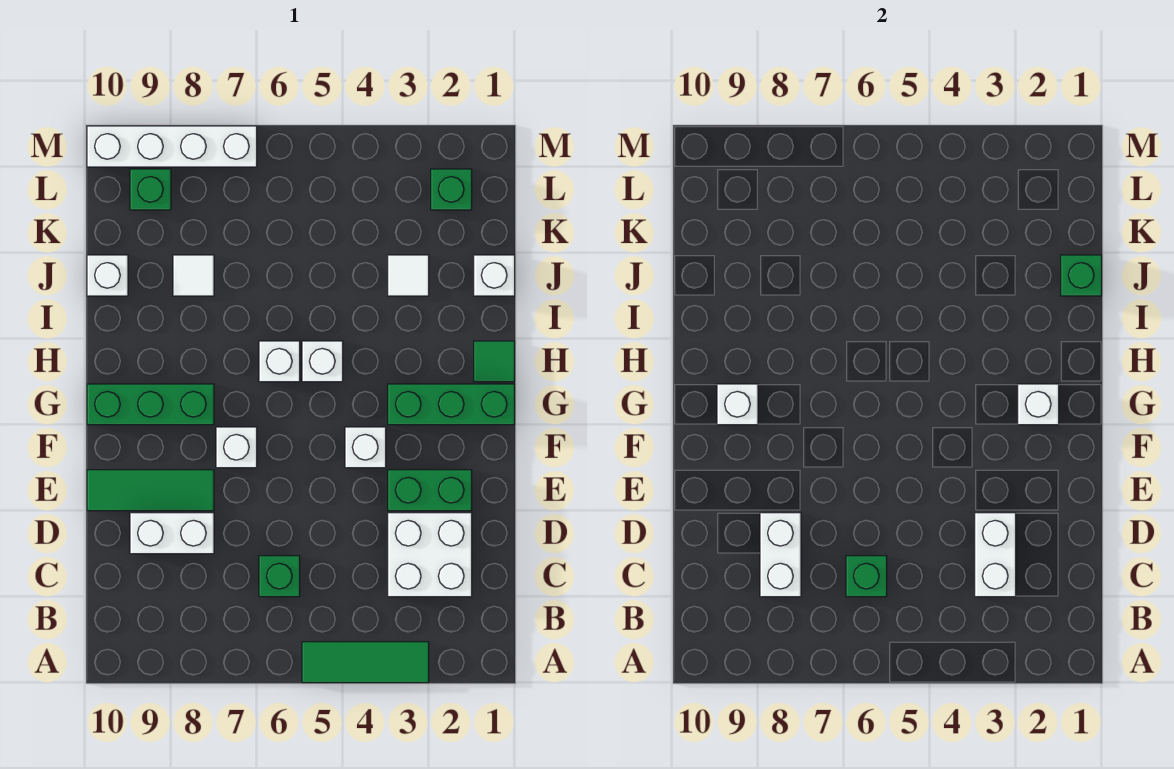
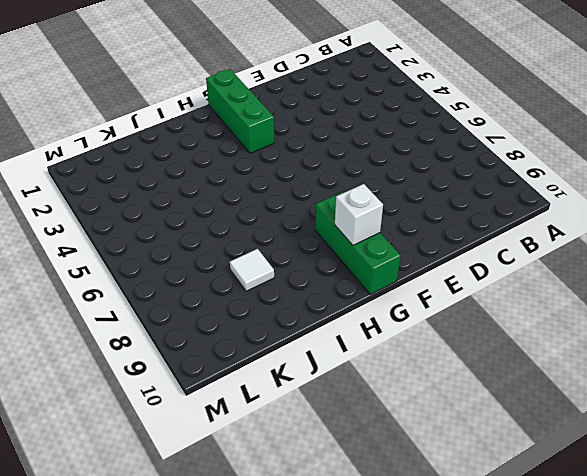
none -> green tile A3:A5 level 1
none -> white brick C2:D3 level 1
none -> green brick C6 level 1

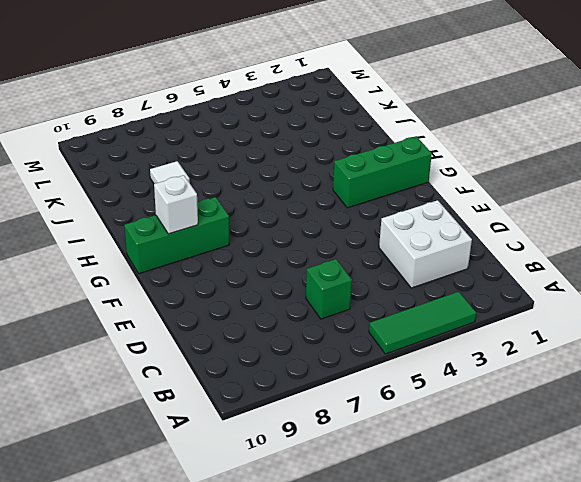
none -> white brick D8:D9 level 1
none -> green brick E2:E3 level 1
none -> green tile E8:E10 level 1

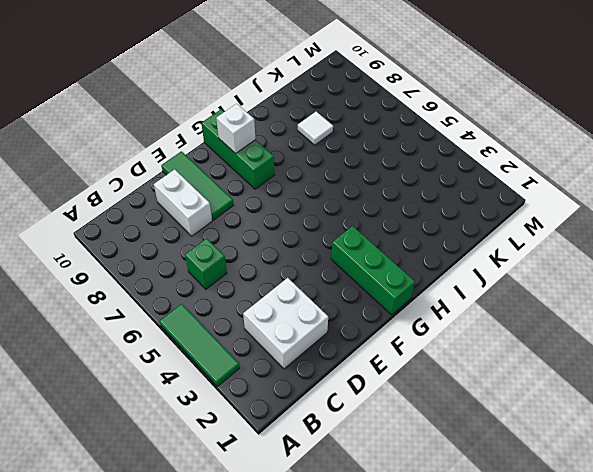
none -> green brick E2:E3 level 1
none -> white brick F4 level 1
none -> white brick F7 level 1

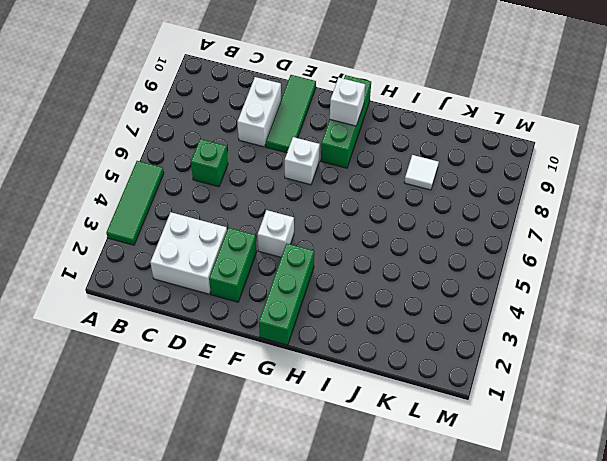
none -> green tile H1 level 1
none -> white brick H5 level 1
none -> white brick H6 level 1

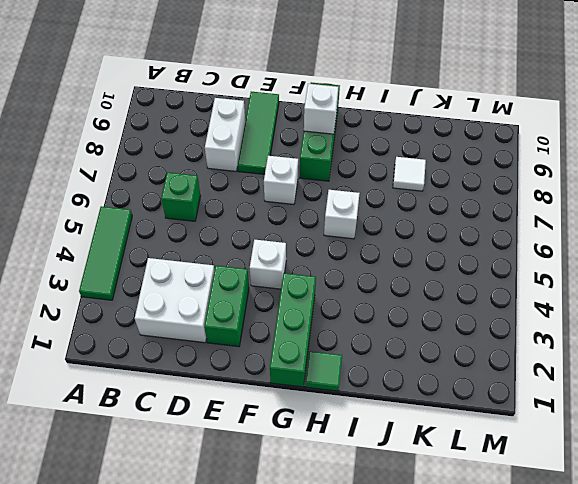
none -> white brick H5 level 1
none -> white brick J1 level 1
none -> white tile J3 level 1

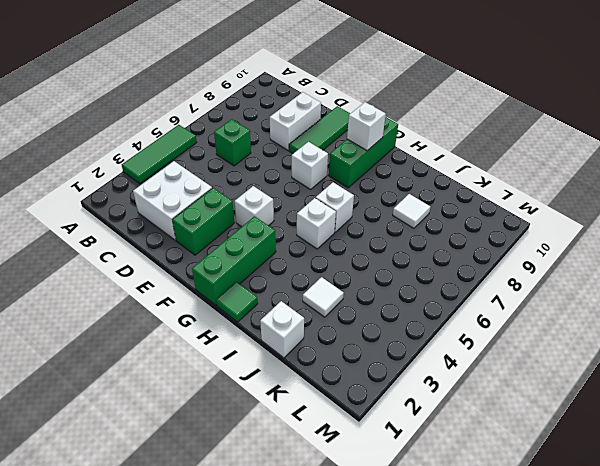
none -> white brick J10 level 1
none -> green brick L2 level 1
none -> green brick L9 level 1

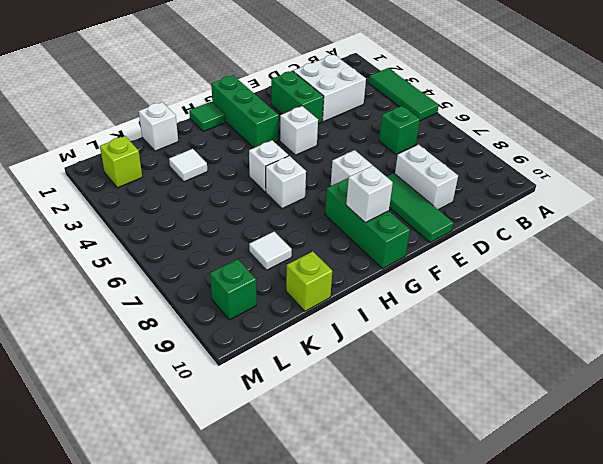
lime brick J10 level 1 -> white brick J10 level 1
lime brick L2 level 1 -> green brick L2 level 1
none -> white brick M7:M10 level 1
none -> white brick C3:D3 level 2
none -> green brick C6 level 2

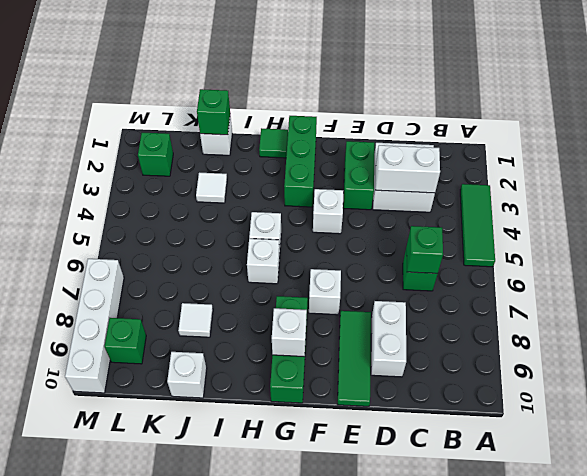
none -> white brick C8:D8 level 2
none -> white brick G2 level 2

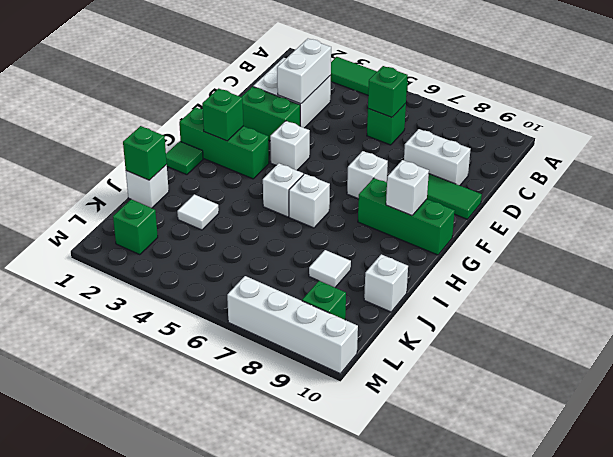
green brick G2 level 2 -> white brick G2 level 2
none -> white brick C8:D8 level 2

